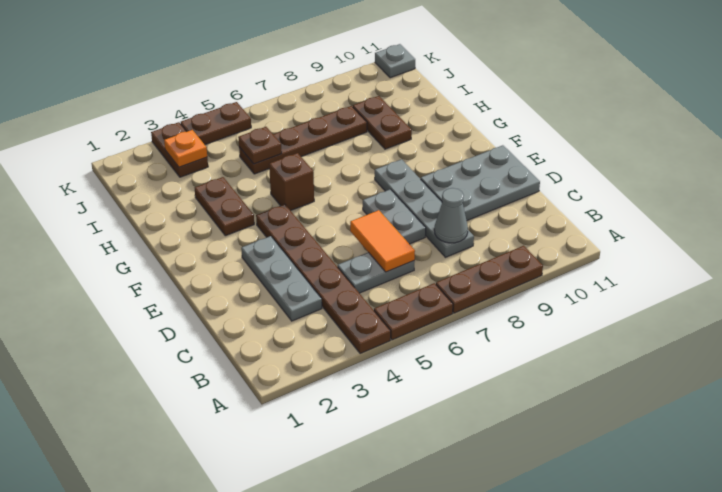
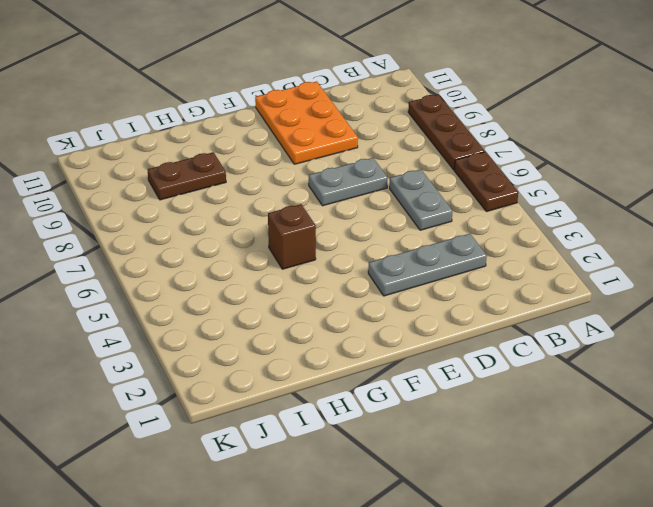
orange plate D9:E11 level 1 -> grey plate D9:E11 level 1
none -> brown plate A4:F4 level 1
none -> grey plate C8:F8 level 1
none -> brown plate G3:H3 level 1

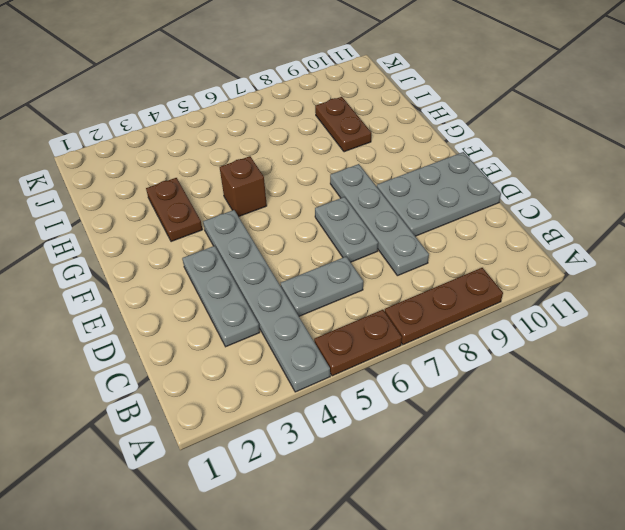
grey plate A4:F4 level 1 -> brown plate A4:F4 level 1
none -> brown plate I5:I8 level 1
none -> brown plate J3:K3 level 1
none -> brown plate K4:K5 level 1

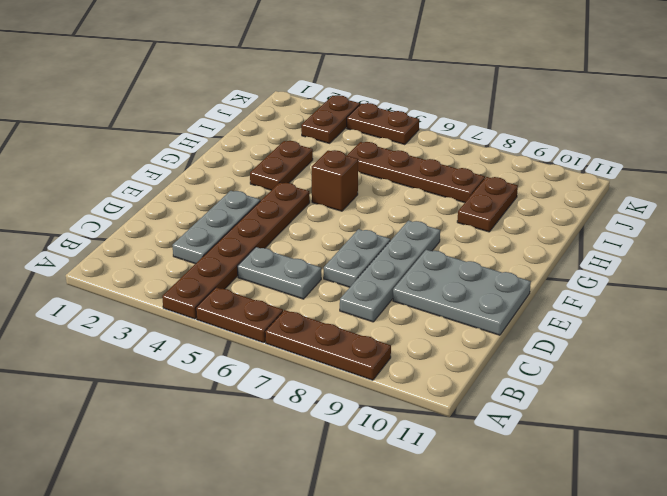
none -> grey plate K11 level 1
none -> orange tile C6:D6 level 2
none -> grey cone C8 level 2

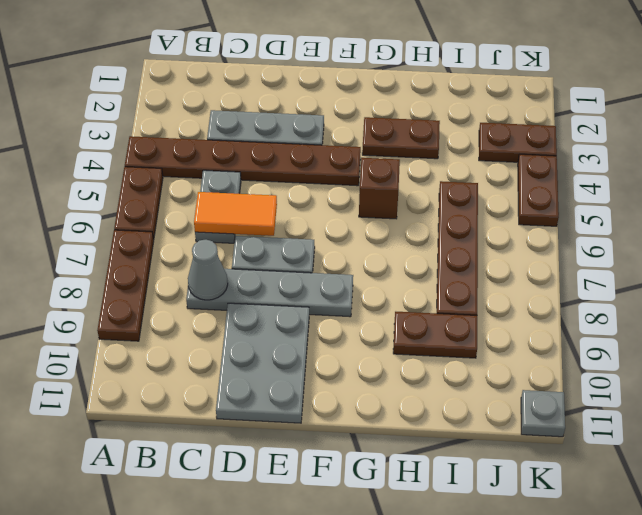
none -> brown plate I5 level 2
none -> orange plate J3 level 2

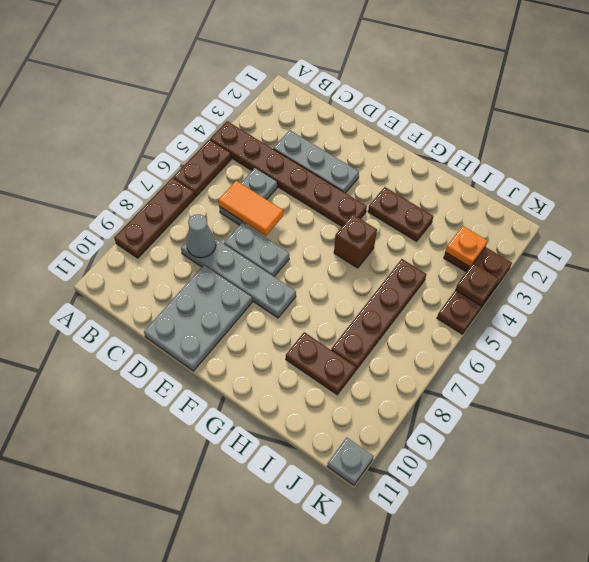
brown plate K4 level 2 -> brown plate I5 level 2

